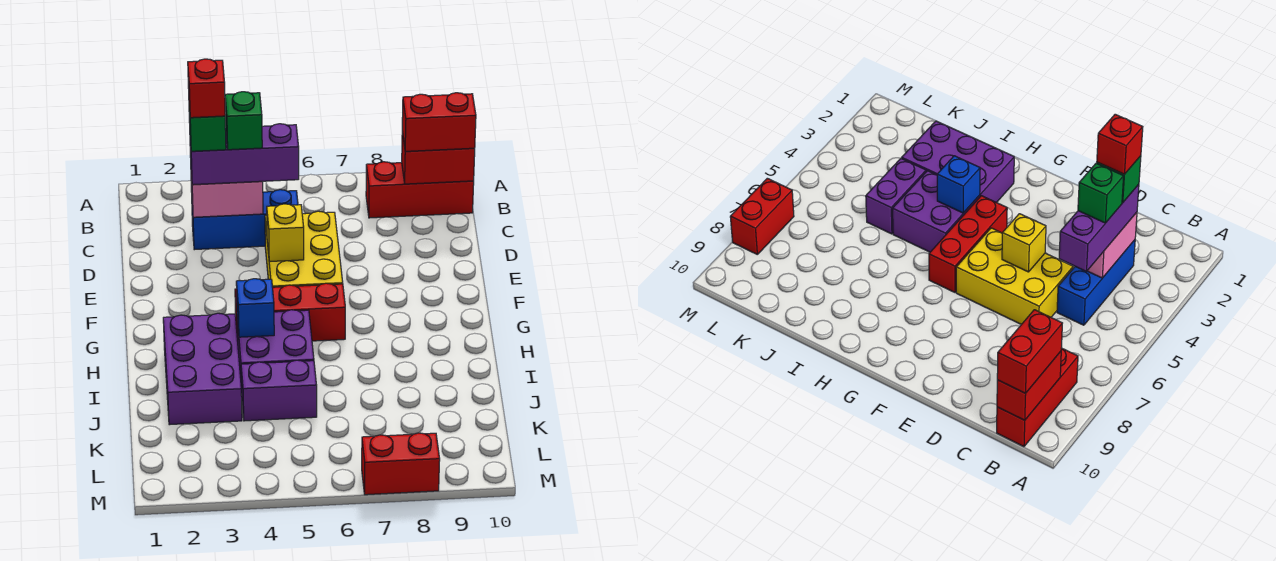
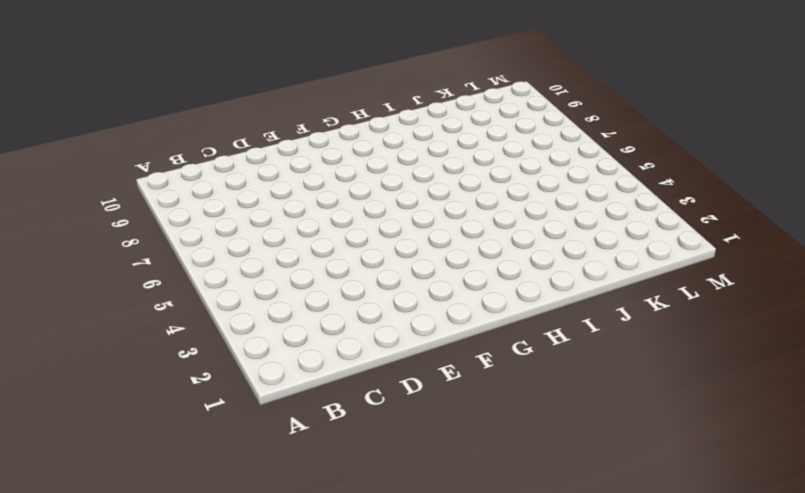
none -> red brick B8:B10 level 1
none -> blue brick C3:C5 level 1
none -> yellow brick D5:F6 level 1

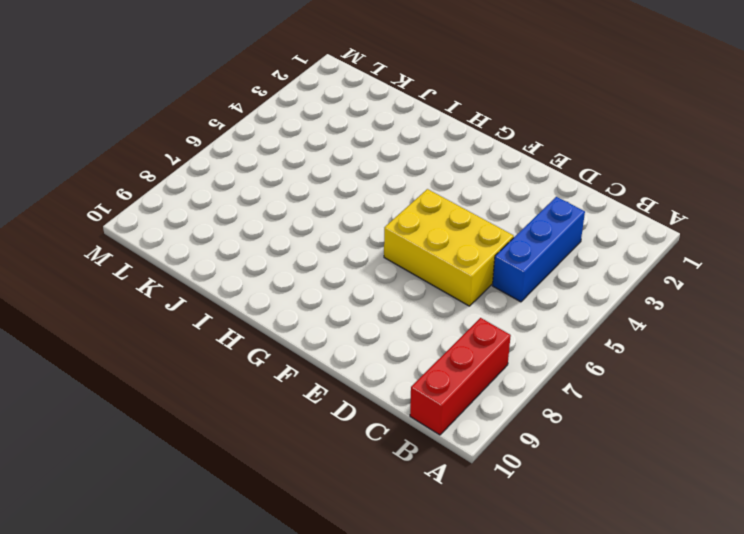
none -> red brick G4:G6 level 1
none -> purple brick H2:J3 level 1
none -> purple brick H4:I5 level 1

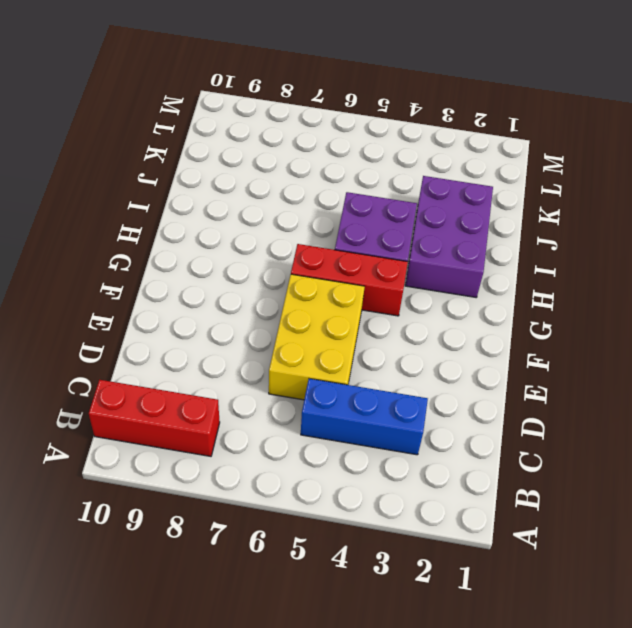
none -> purple brick J4:J5 level 1
none -> red brick M7:M8 level 1
none -> red brick B9:B10 level 2

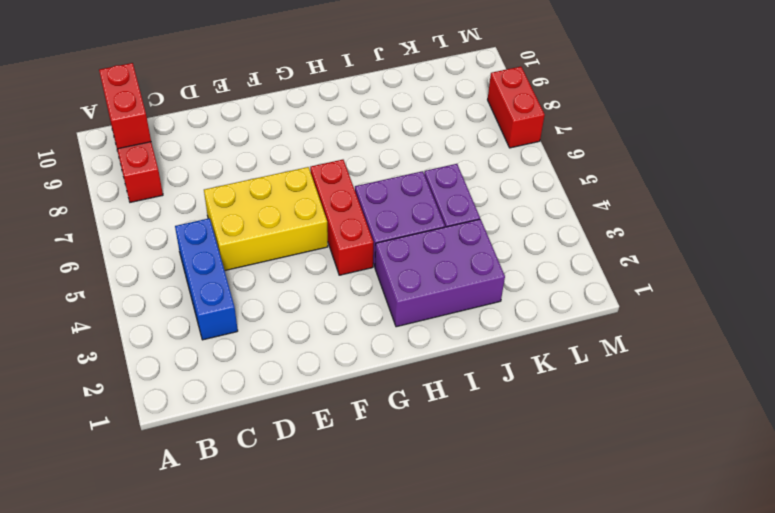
none -> pink brick C3:C4 level 2
none -> yellow brick E5 level 2
none -> blue brick H4 level 2

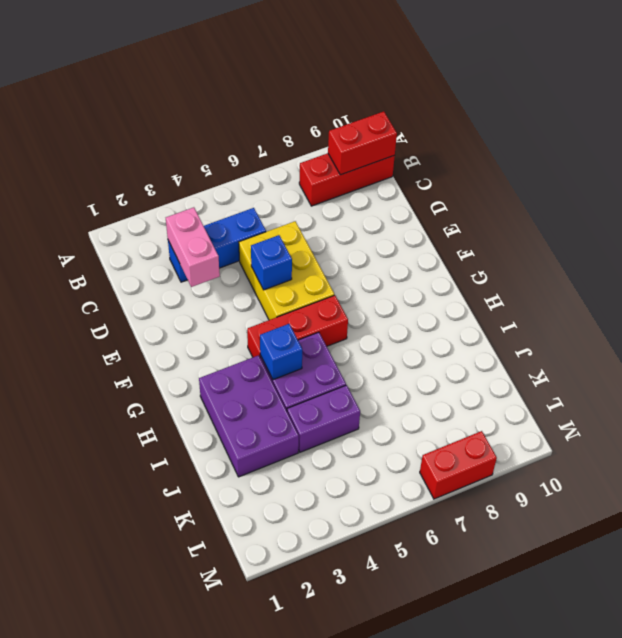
pink brick C3:D3 level 2 -> pink brick C3:C4 level 2
blue brick E5 level 2 -> yellow brick E5 level 2
none -> red brick B9:B10 level 3
none -> purple brick C3:C5 level 3
none -> green brick C3 level 4

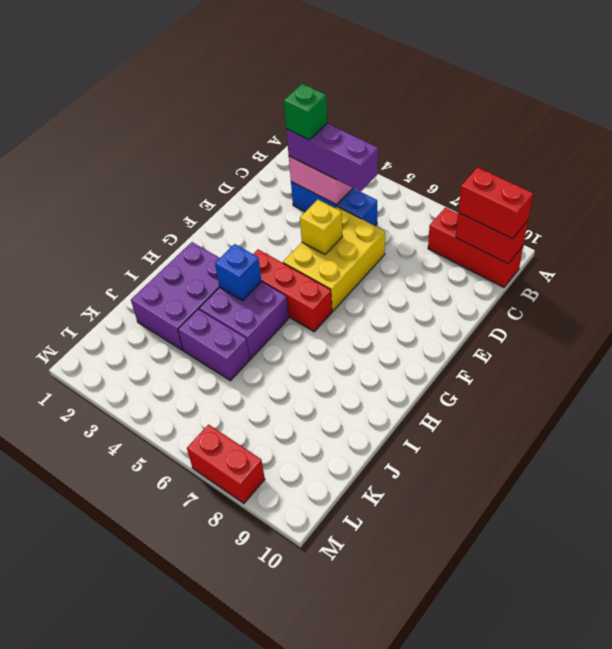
none -> green brick C4 level 4
none -> red brick C3 level 5

